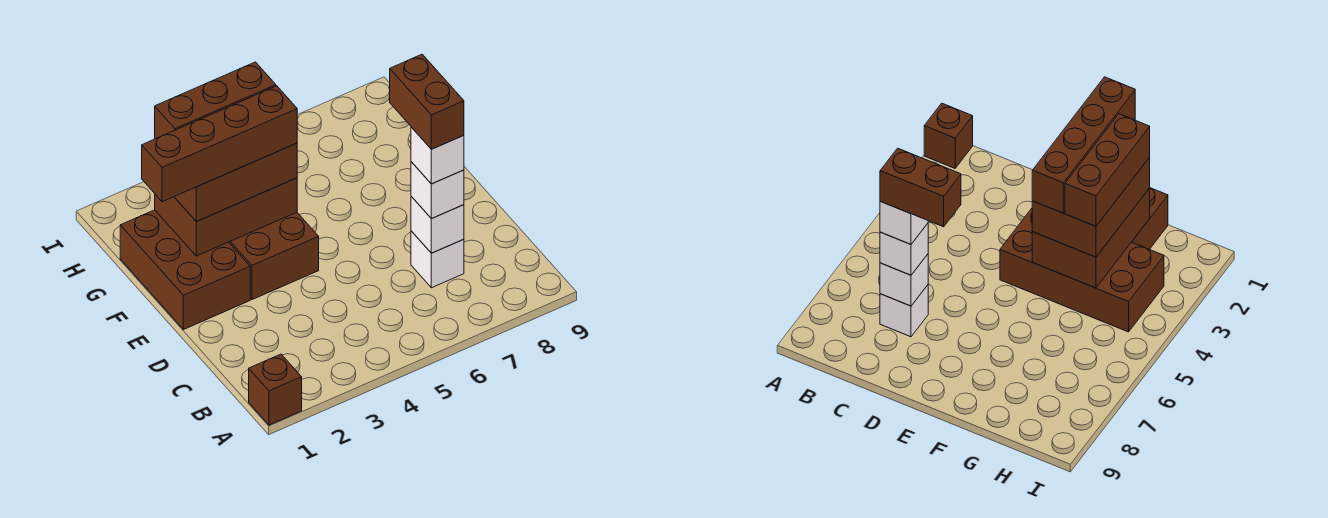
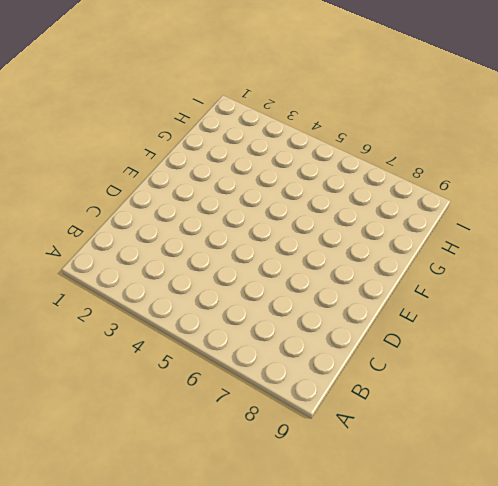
none -> brown brick A1 level 1
none -> white brick C7 level 1
none -> brown brick E1:G2 level 1

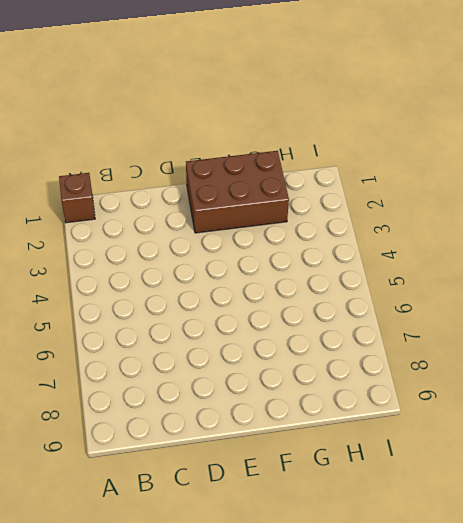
none -> white brick C7 level 1
none -> brown brick E3:H4 level 1
none -> white brick C7 level 2

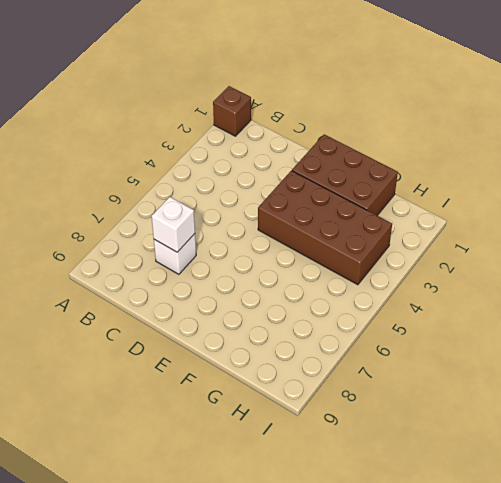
none -> brown brick F2:G4 level 2
none -> white brick C7 level 3
none -> brown brick F2:G4 level 3

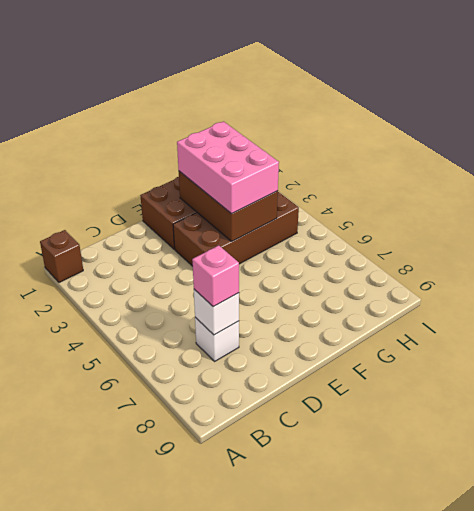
pink brick C7 level 3 -> white brick C7 level 3
pink brick F2:G4 level 3 -> brown brick F2:G4 level 3
none -> white brick C7 level 4
none -> brown brick F1:F4 level 4
none -> brown brick G2:G4 level 4

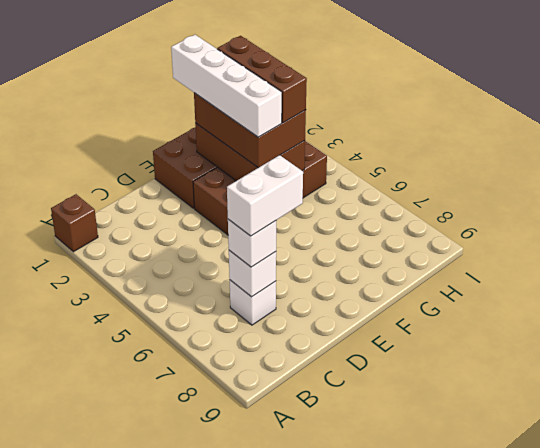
white brick C7:D7 level 4 -> white brick C7 level 4
white brick F1:F4 level 4 -> brown brick F1:F4 level 4
none -> brown brick C7:D7 level 5

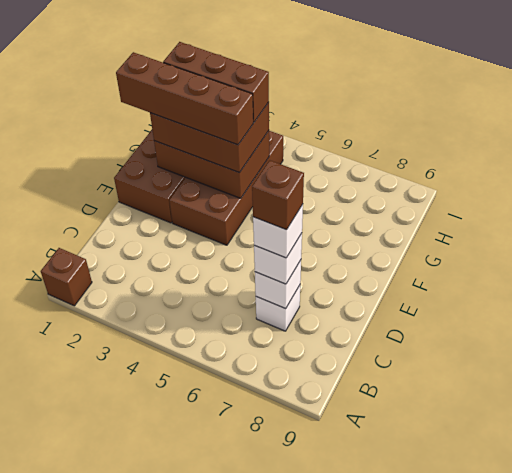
brown brick C7 level 5 -> brown brick C7:D7 level 5

